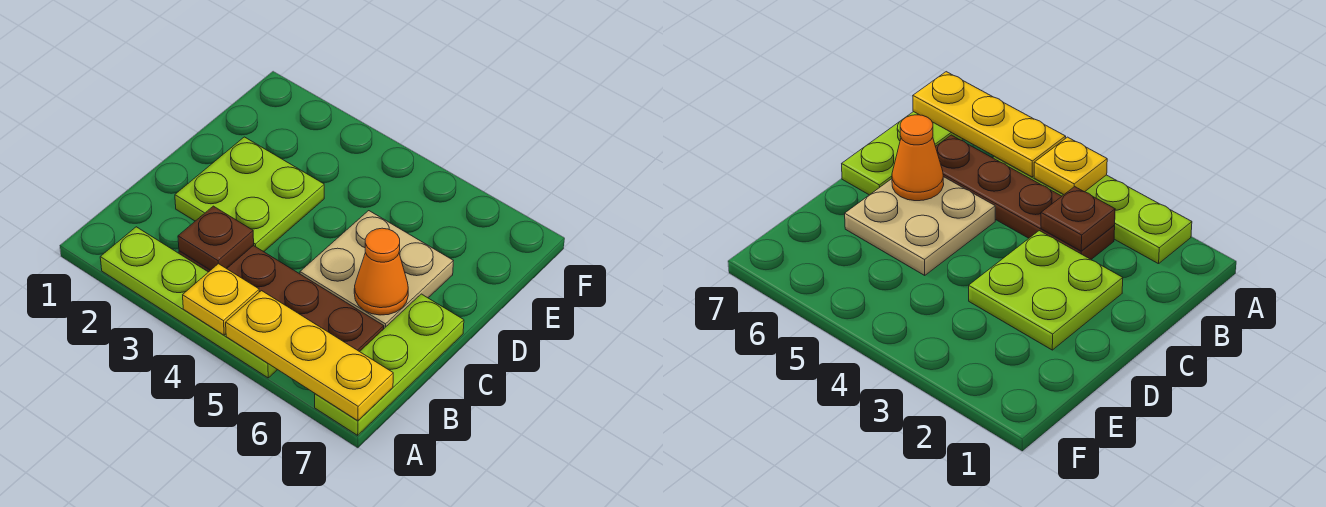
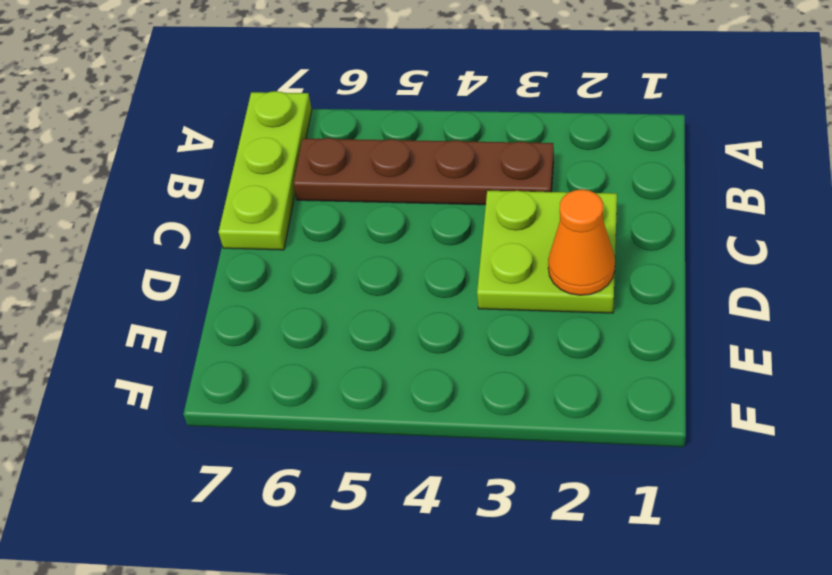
orange cone D2 level 2 -> orange cone C6 level 2
none -> lime plate A2:A5 level 1
none -> tan plate C5:D6 level 1

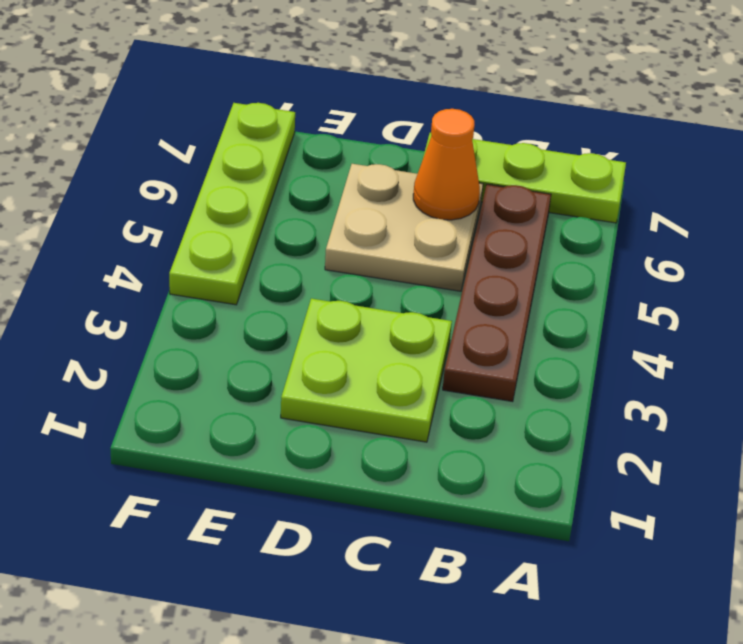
lime plate F4:F7 level 1 -> lime plate A2:A5 level 1
none -> yellow plate A4 level 2
none -> yellow plate A5:A7 level 2

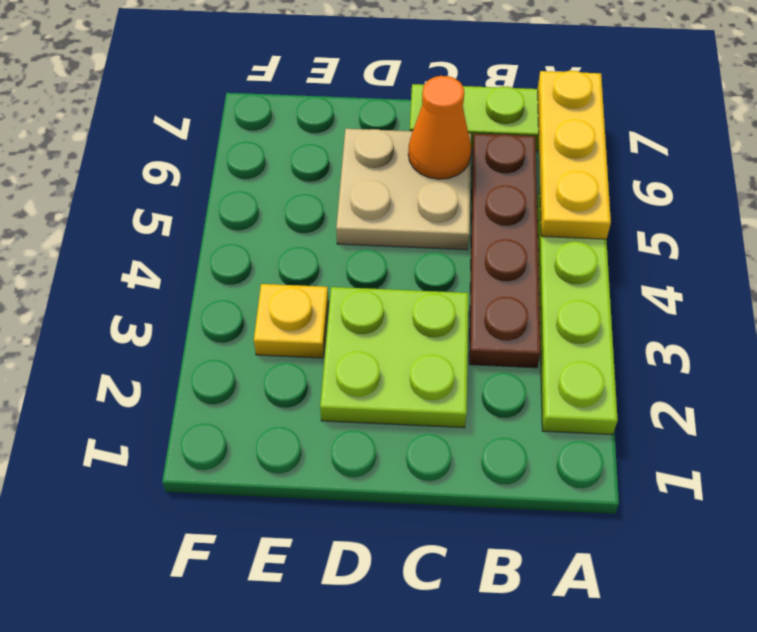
yellow plate E3 level 1 -> yellow plate A4 level 2
none -> brown plate B3 level 2

